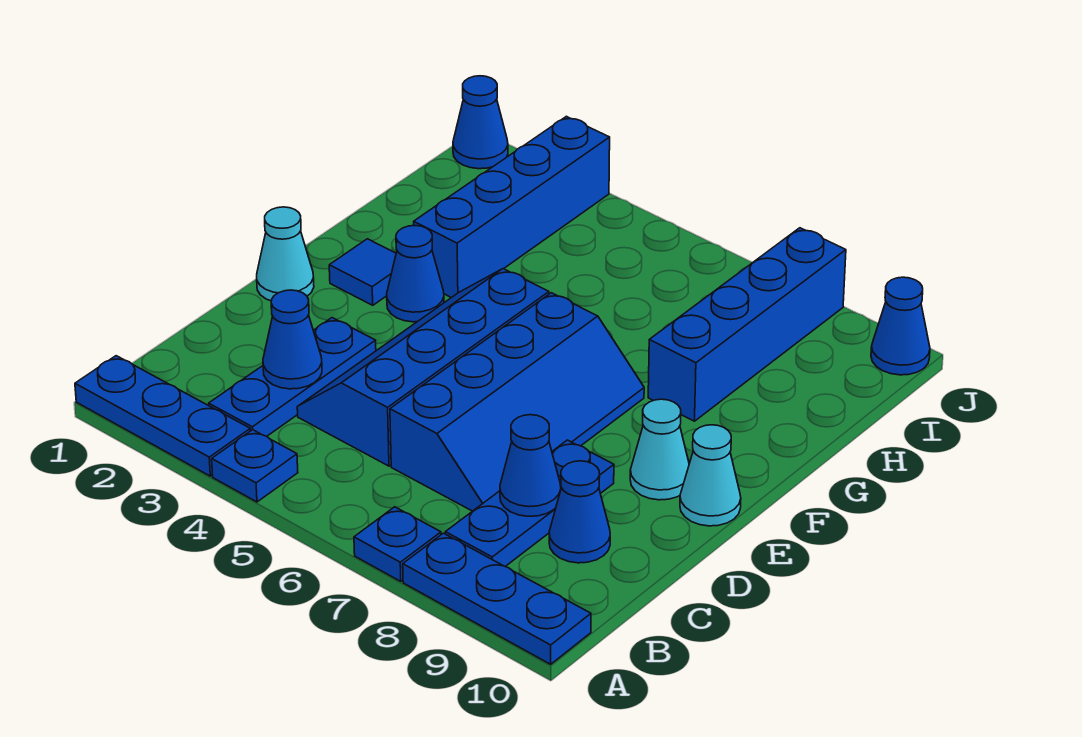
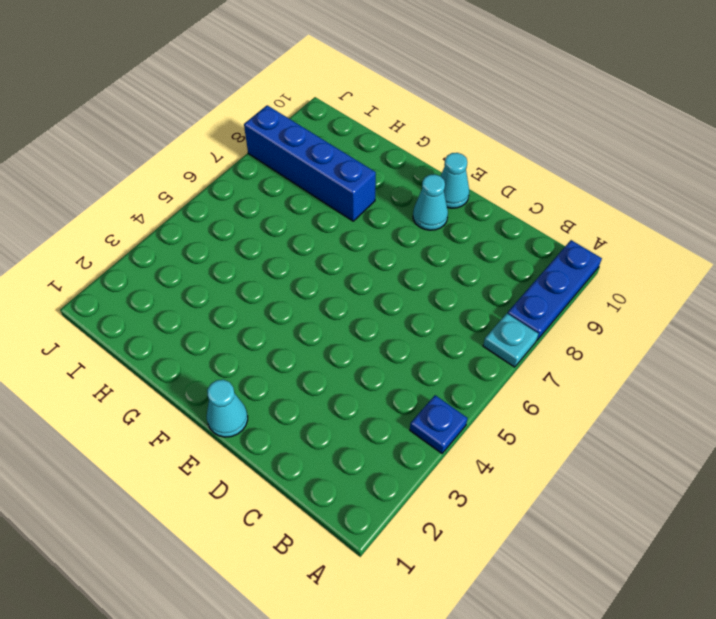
cyan plate A7 level 1 -> blue plate A7 level 1
none -> blue plate A1:A3 level 1
none -> blue plate B3:D3 level 1
none -> blue plate B8:D8 level 1

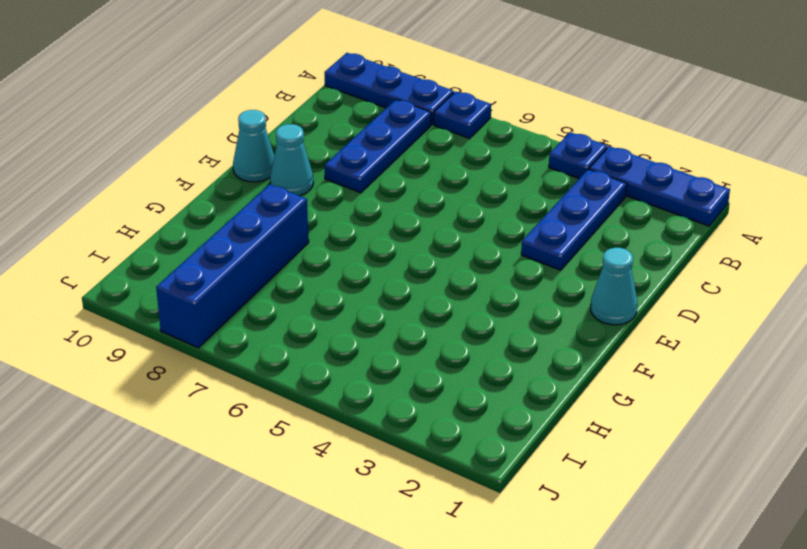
none -> blue slope C4:F5 level 1 top 5
none -> blue slope C6:F7 level 1 top 6
none -> blue cone C9 level 1

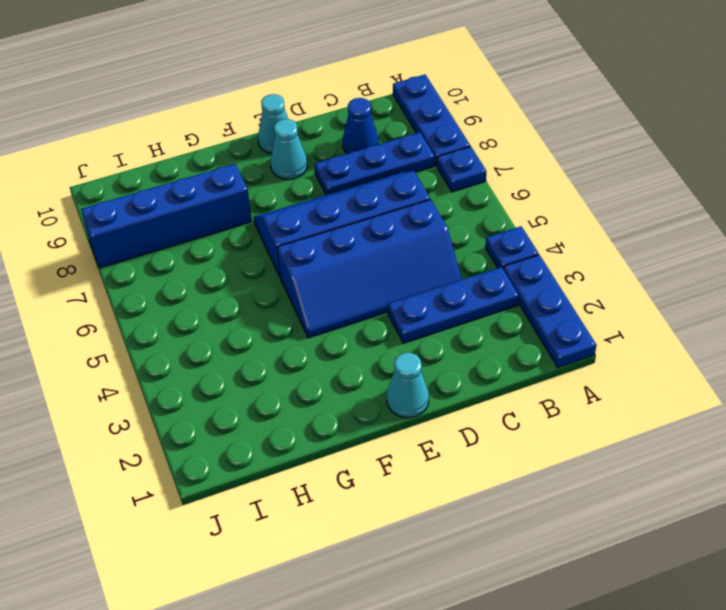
none -> blue tile F2 level 1
none -> blue cone F3 level 1
none -> blue brick G3:J3 level 1

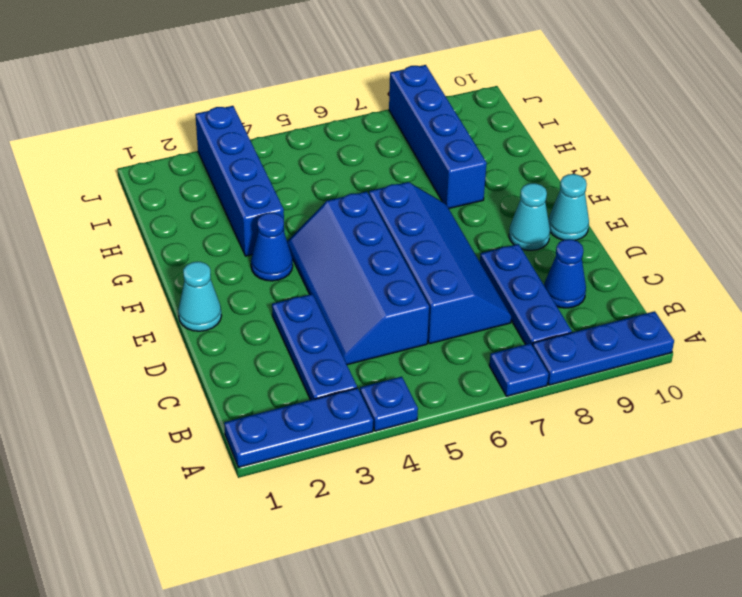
none -> blue tile F2 level 1
none -> blue cone J1 level 1
none -> blue cone J10 level 1

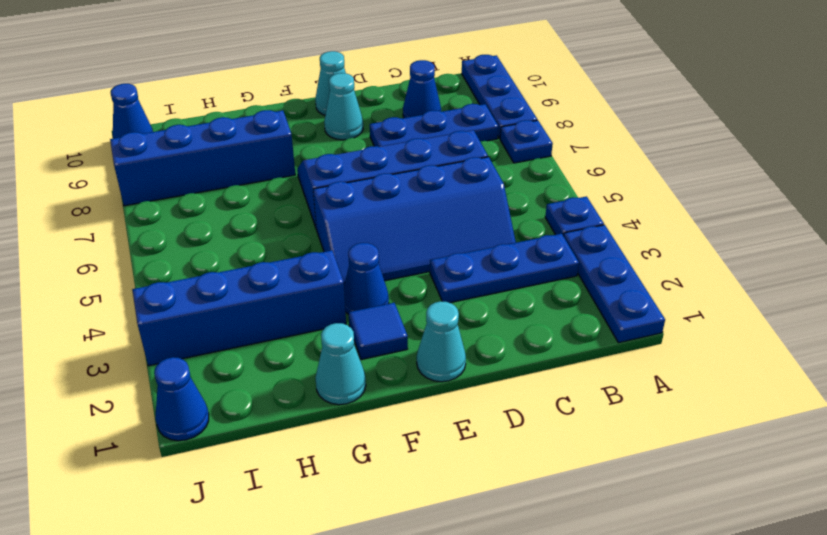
cyan cone G1 level 1 -> none
none -> blue cone C3 level 2
none -> blue cone C8 level 2

